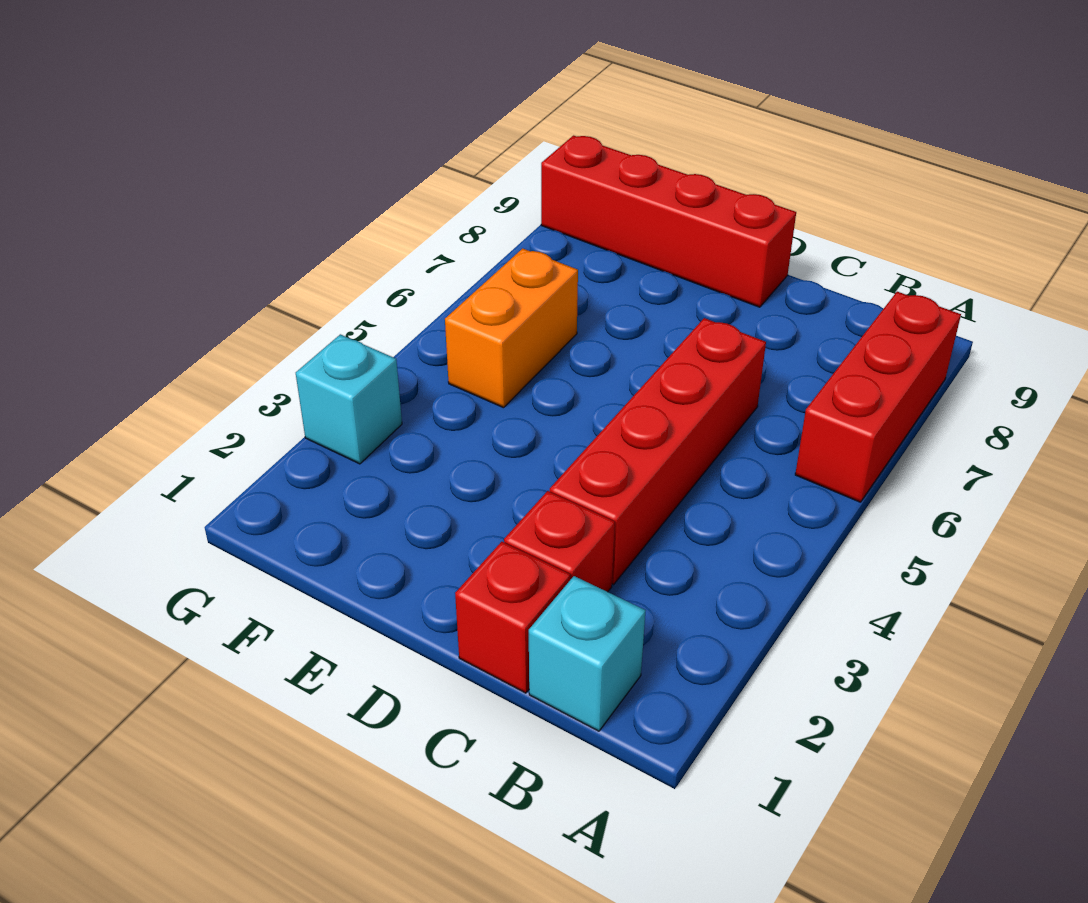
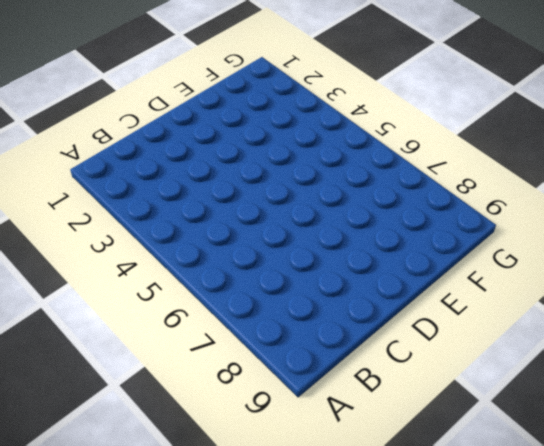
none -> red brick A6:A8 level 1
none -> cyan brick B1 level 1

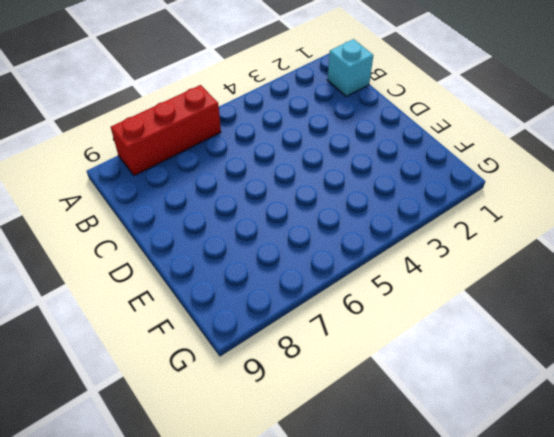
none -> red brick C1 level 1
none -> red brick C2 level 1

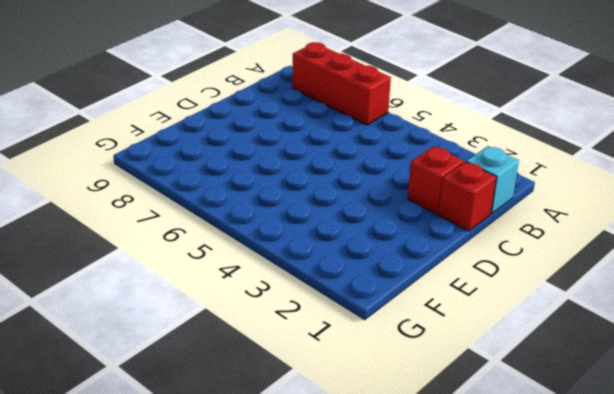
none -> red brick C3:C6 level 1
none -> red brick D9:G9 level 1

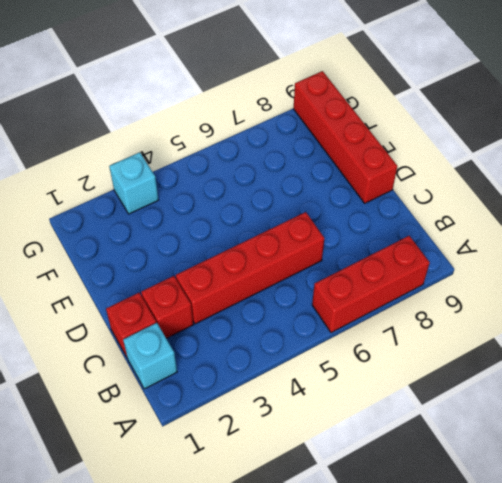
none -> orange brick F5:F6 level 1

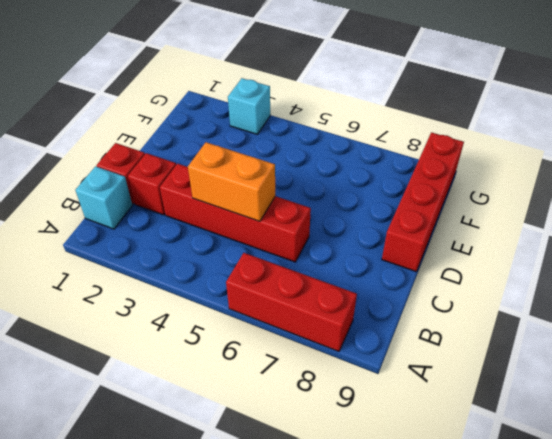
orange brick C4:C5 level 2 -> orange brick F5:F6 level 1

